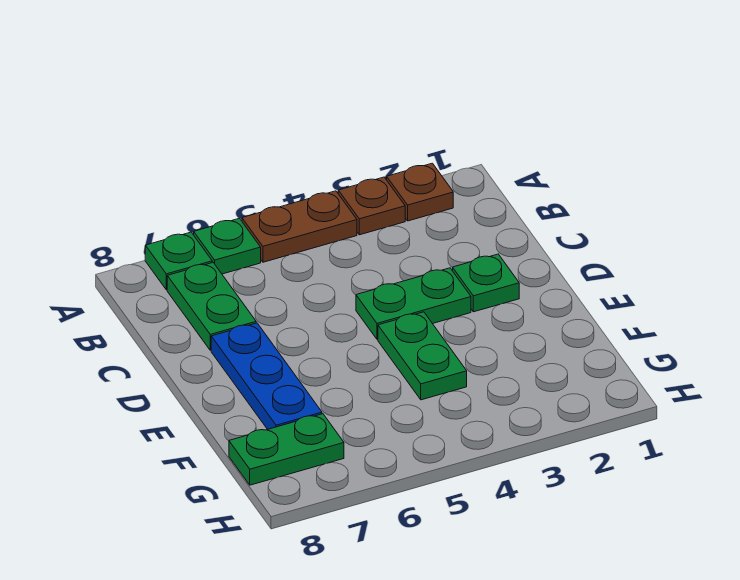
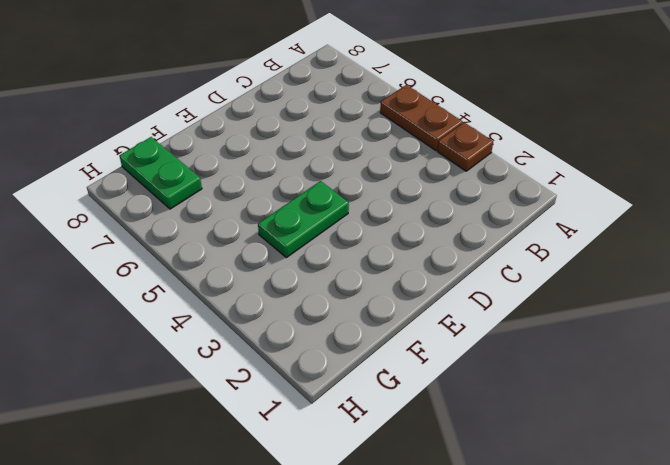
none -> brown plate A2 level 1
none -> green plate A6 level 1

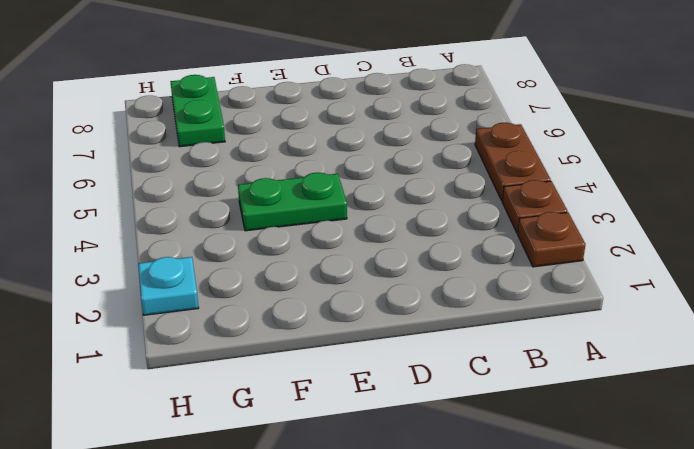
cyan plate H2 level 1 -> none
none -> green plate A6 level 1
none -> green plate A7 level 1

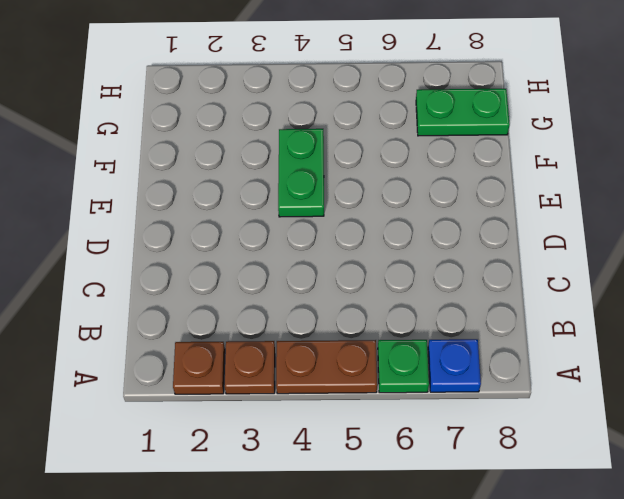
blue plate A7 level 1 -> green plate A7 level 1
none -> green plate B7:C7 level 1
none -> green plate D2 level 1

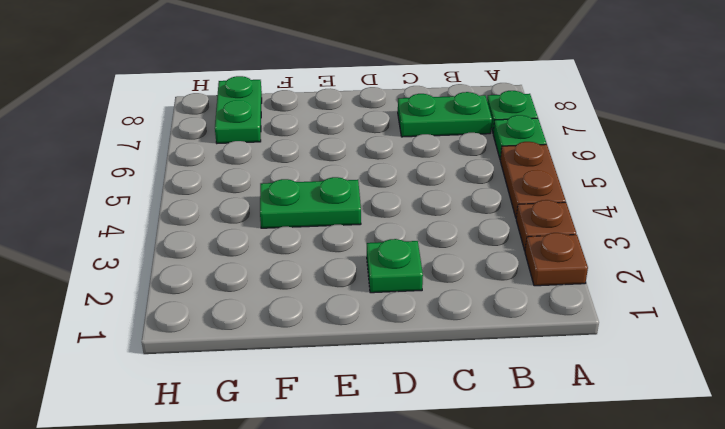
none -> green plate D3:D4 level 1
none -> blue plate D7:F7 level 1

